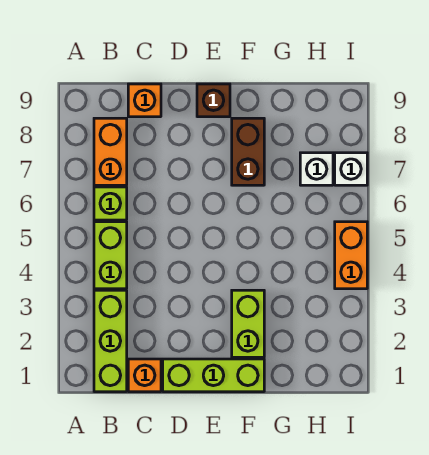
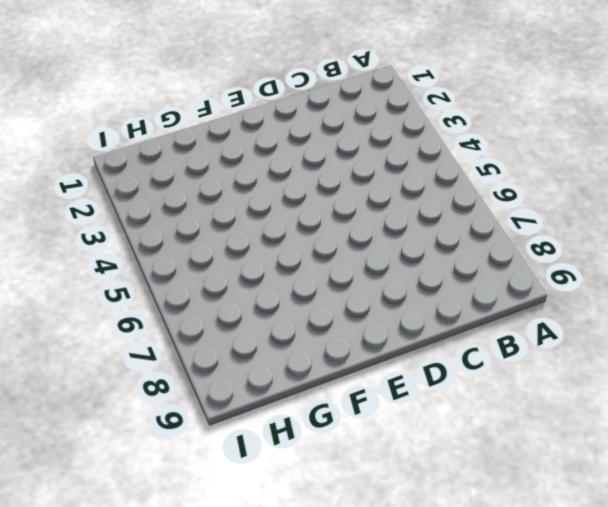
none -> lime brick B1:B3 level 1
none -> lime brick B4:B5 level 1
none -> lime brick B6 level 1

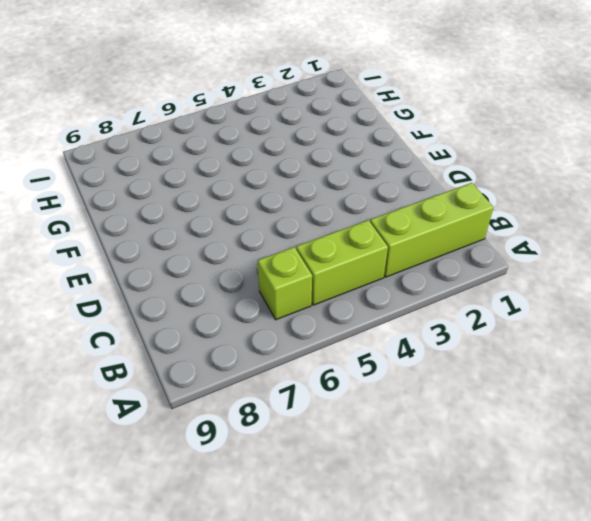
none -> orange brick B7:B8 level 1
none -> orange brick C1 level 1
none -> orange brick C9 level 1

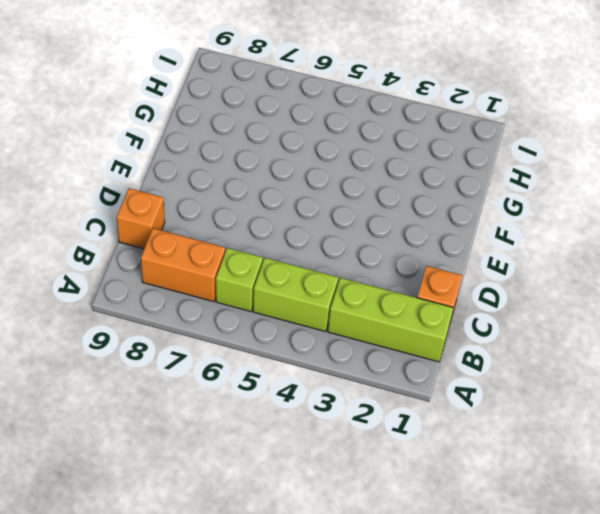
none -> lime brick D1:F1 level 1
none -> brown brick E9 level 1
none -> lime brick F2:F3 level 1

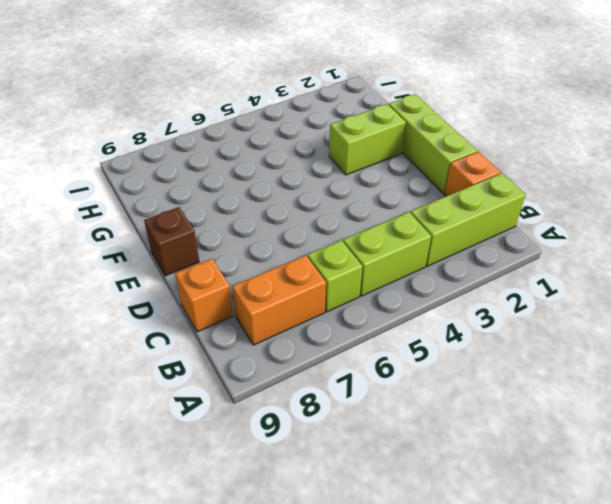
none -> brown brick F7:F8 level 1
none -> white brick H7 level 1
none -> orange brick I4:I5 level 1

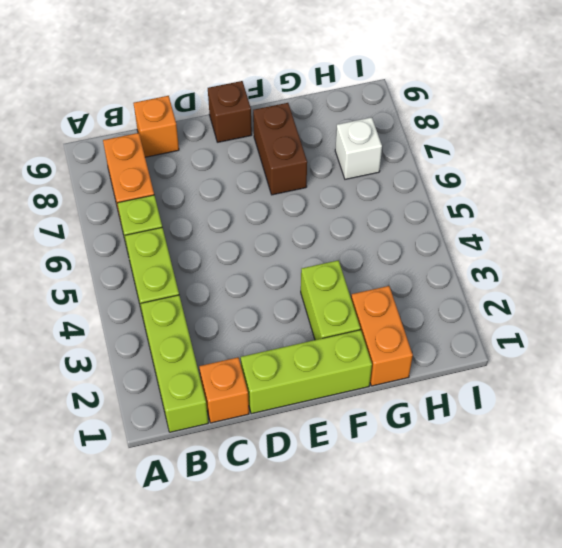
orange brick G1:G2 level 1 -> orange brick I4:I5 level 1
none -> white brick I7 level 1

